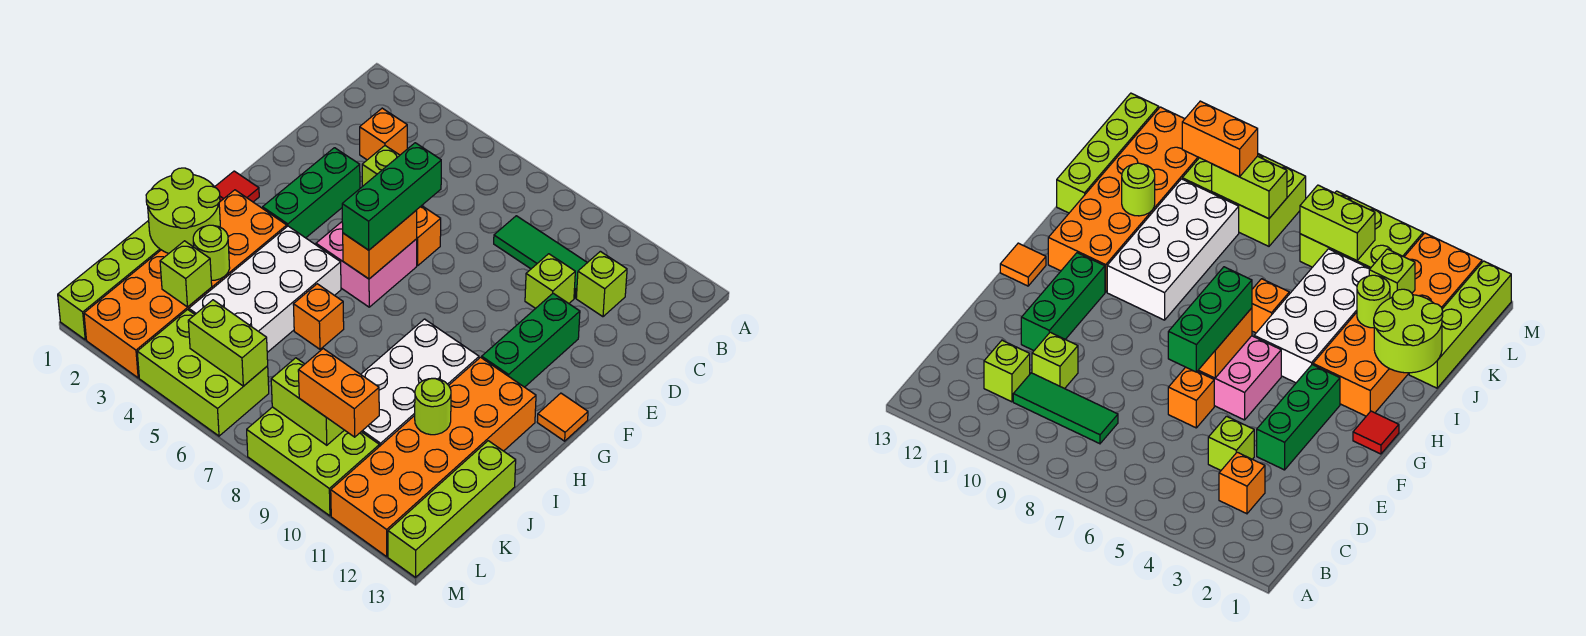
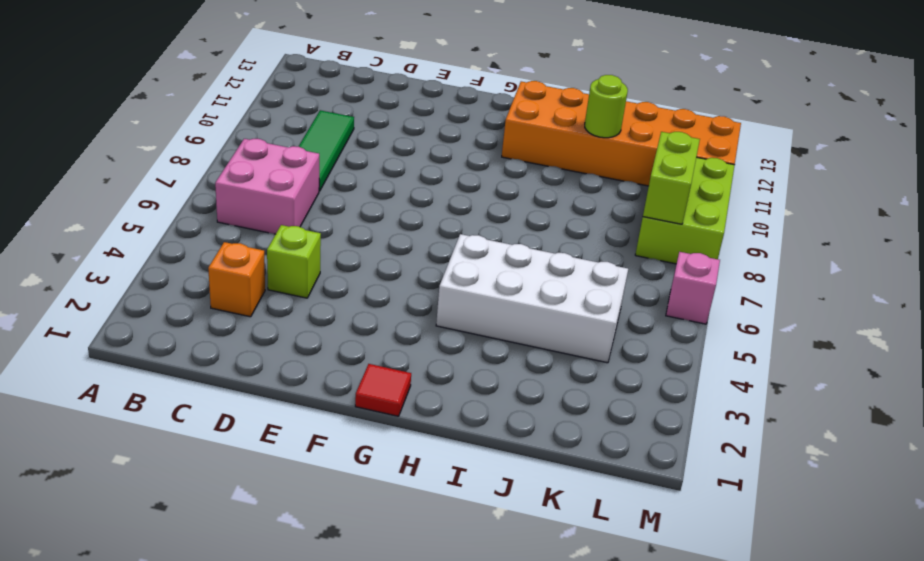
pink brick B6:C7 level 1 -> pink brick F5:G6 level 1
pink brick M6 level 1 -> lime brick L4:M6 level 1
none -> lime brick C11 level 1
none -> lime brick D10 level 1
none -> green brick E3:G3 level 1

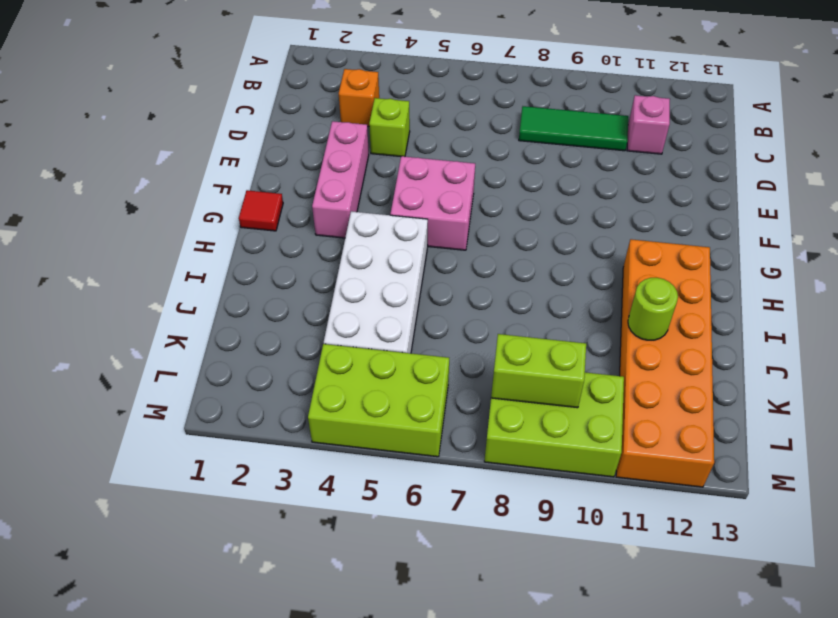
pink brick C11 level 1 -> lime brick C11 level 1
pink brick E3:G3 level 1 -> green brick E3:G3 level 1
none -> lime brick D10 level 1
none -> orange brick E6 level 1
none -> green brick E11:G11 level 1

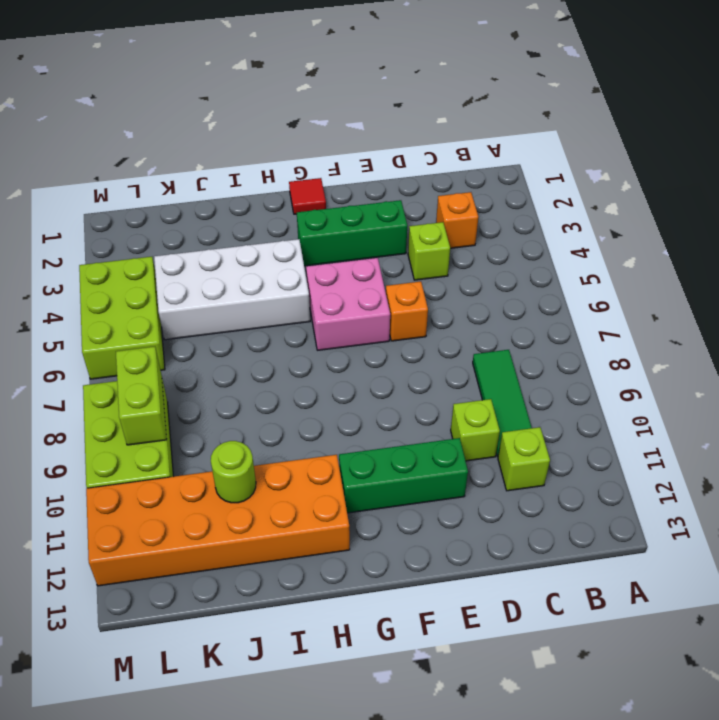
none -> orange tile G13 level 1
none -> orange brick H2:M3 level 1
none -> white brick H9:K10 level 1

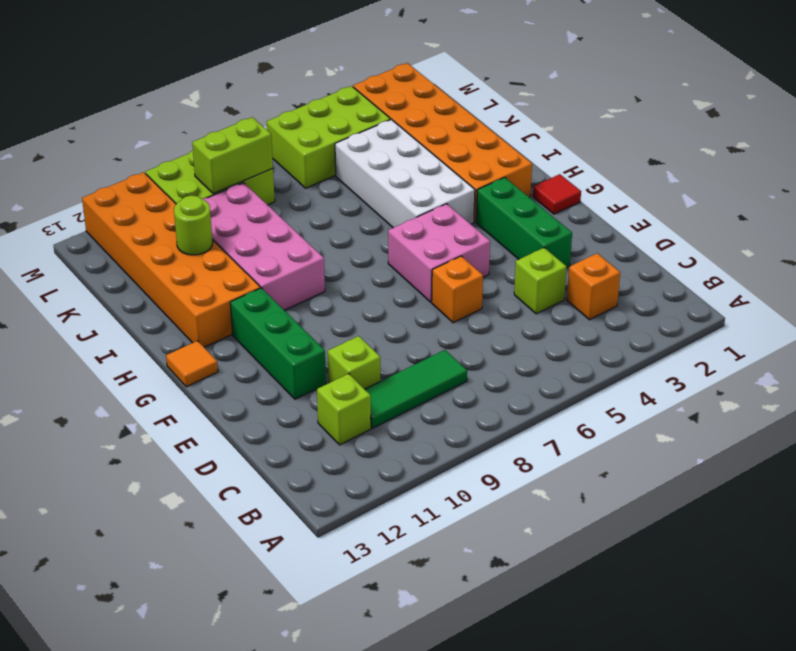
pink brick H9:K10 level 1 -> white brick H9:K10 level 1
none -> orange brick I6 level 1
none -> lime brick J1:M1 level 1
none -> lime brick J13:M13 level 1

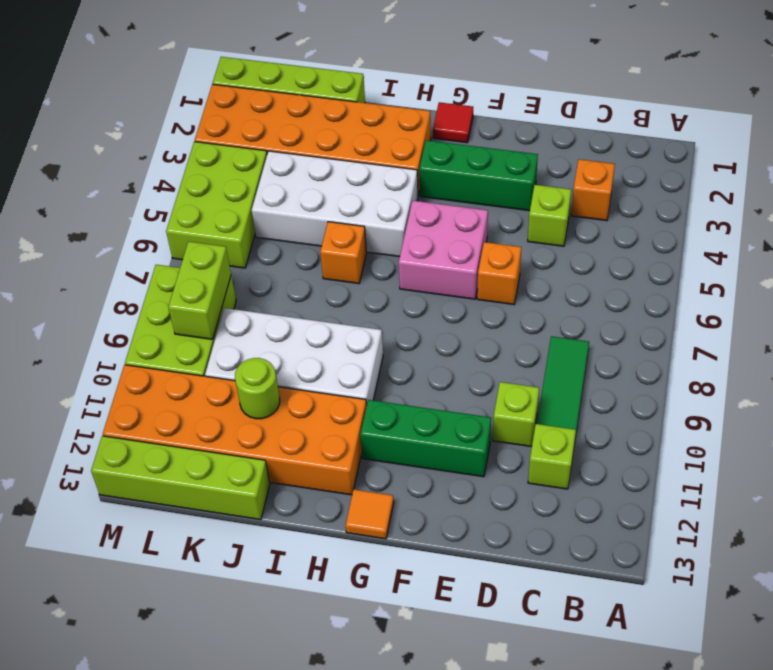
none -> orange brick F6:G6 level 2
none -> lime round brick I1:J2 level 2
none -> lime round brick J3 level 2

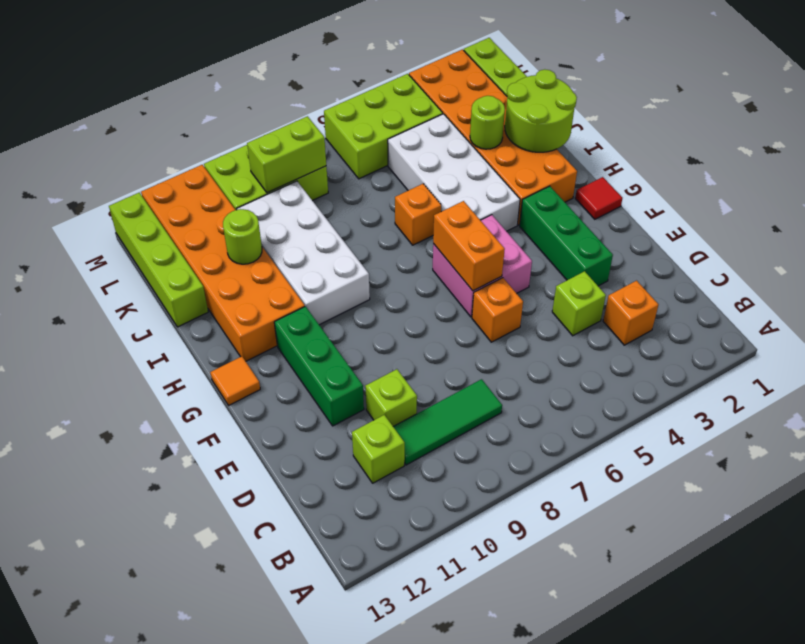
none -> lime brick K3 level 2
none -> lime brick L5:L6 level 2
none -> green brick E6:G6 level 3

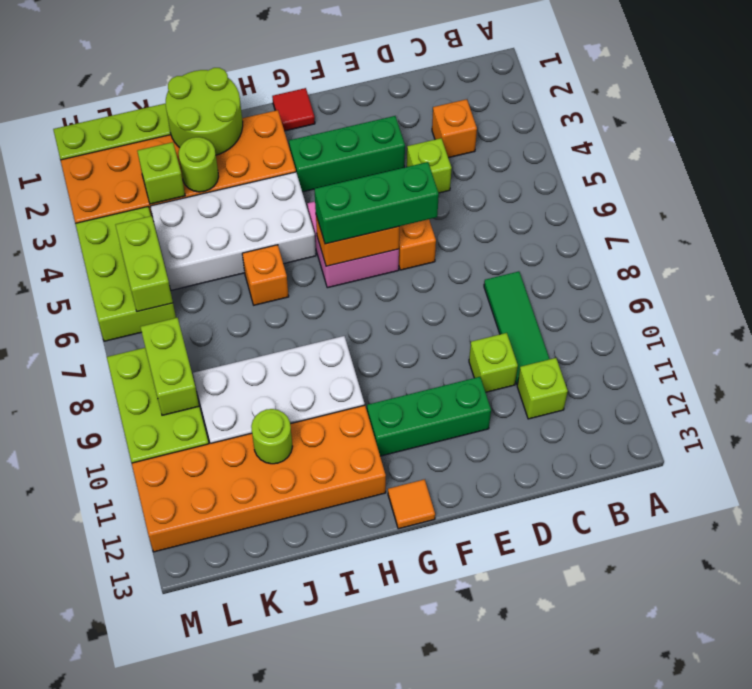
none -> lime brick J13:M13 level 1
none -> orange brick L9:L10 level 3

